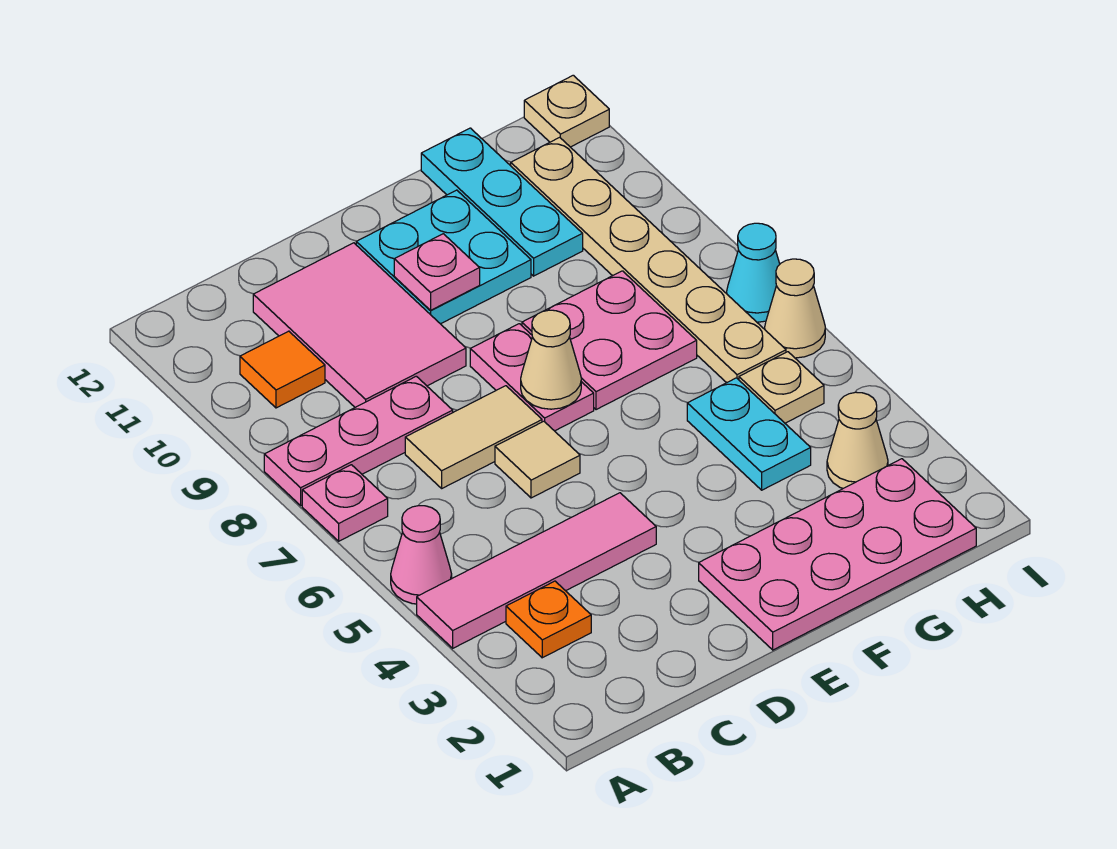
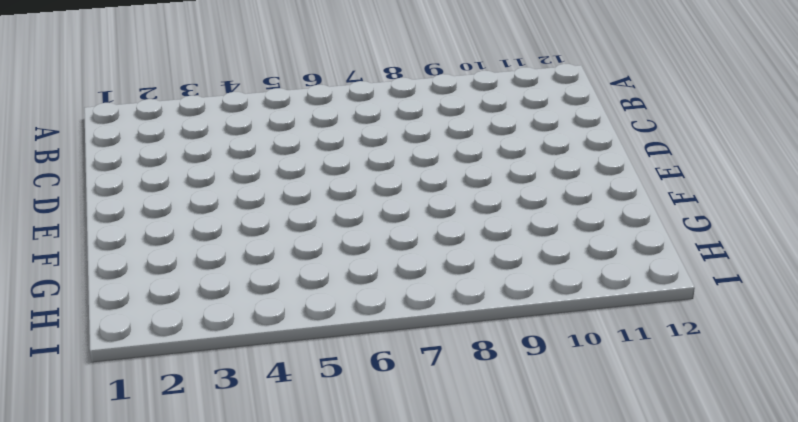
none -> pink tile A4:D4 level 1
none -> pink cone A5 level 1
none -> pink plate A7 level 1

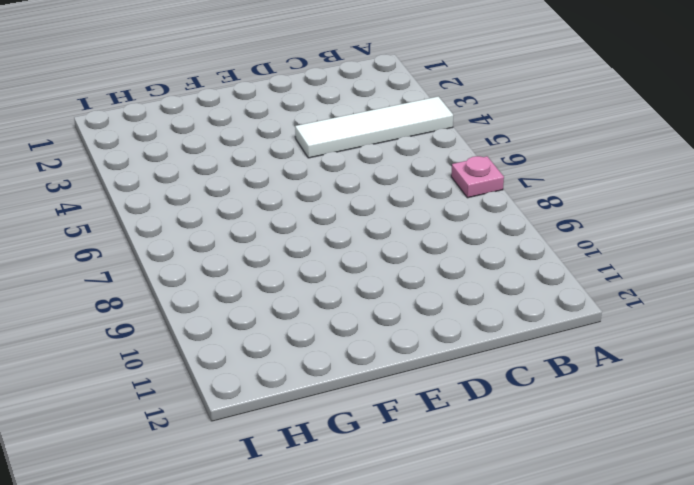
white tile A4:D4 level 1 -> pink tile A4:D4 level 1
none -> pink cone A5 level 1
none -> pink plate A8:C8 level 1
none -> orange plate B3 level 1

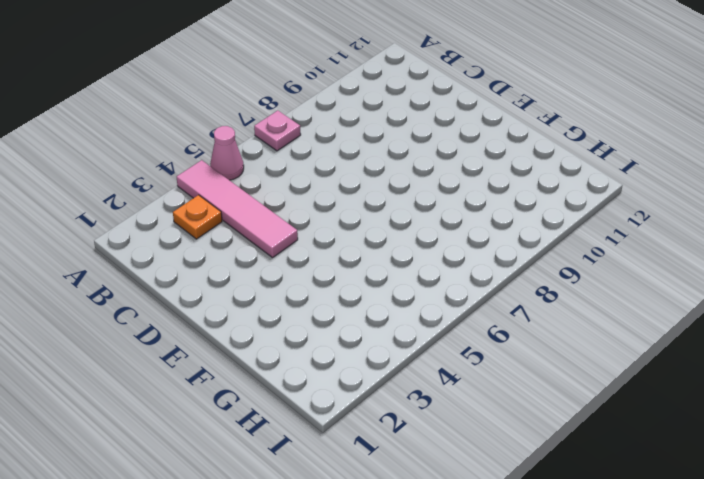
none -> pink plate A8:C8 level 1
none -> orange tile B10 level 1
none -> tan tile C7:D7 level 1

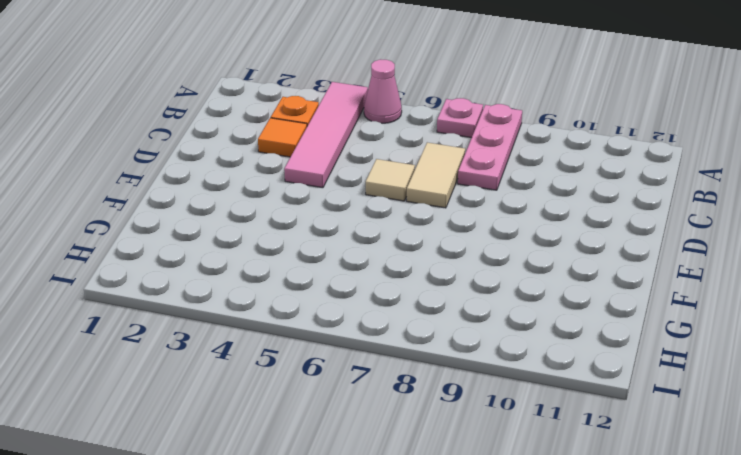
orange tile C3 level 1 -> orange tile B10 level 1
none -> pink tile C9:D11 level 1
none -> pink plate E1:H2 level 1
none -> pink plate E7:E8 level 1

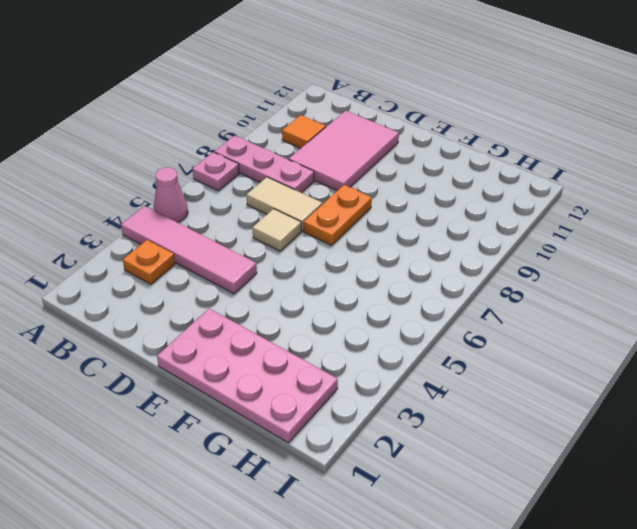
orange plate E7:E8 level 1 -> pink plate E7:E8 level 1
none -> cyan plate E10:F11 level 1
none -> pink plate F7:G8 level 1
none -> cyan plate G4:G5 level 1

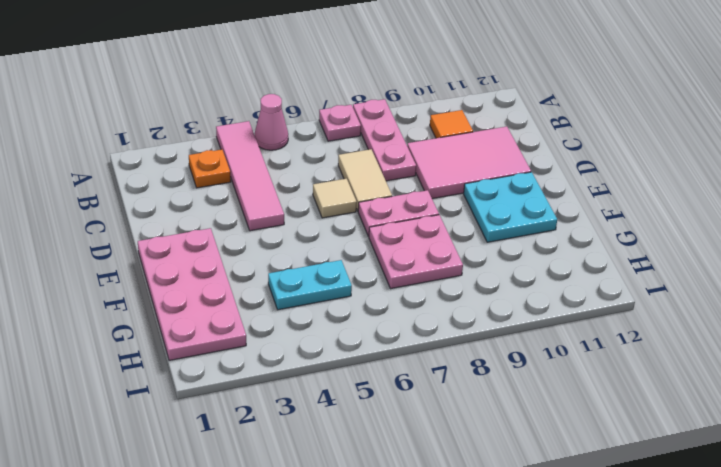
none -> cyan plate G10:G12 level 1
none -> tan cone H3 level 1
none -> tan plate H5 level 1

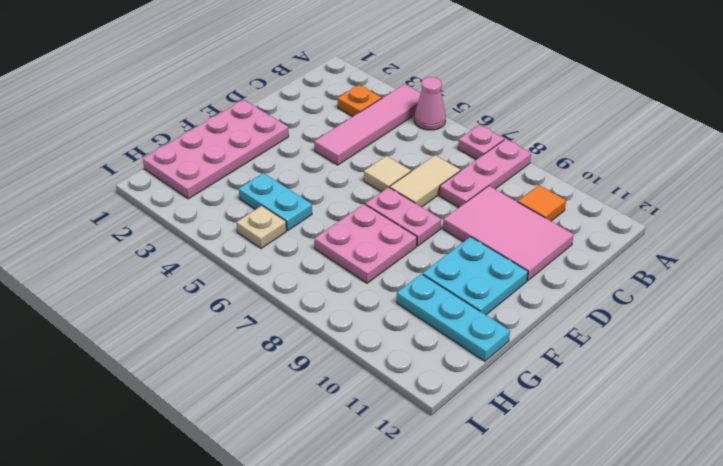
none -> tan cone H3 level 1
none -> tan plate H6:H11 level 1
none -> tan cone I6 level 1

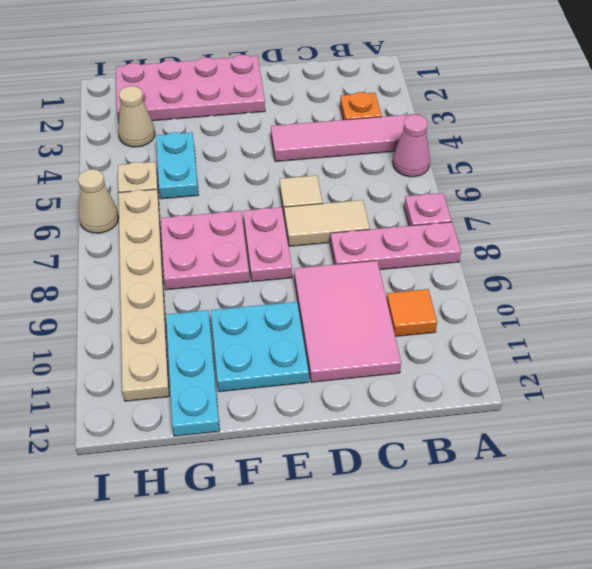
none -> cyan cone I7 level 1
none -> tan plate I12 level 1
none -> tan cone E7 level 2

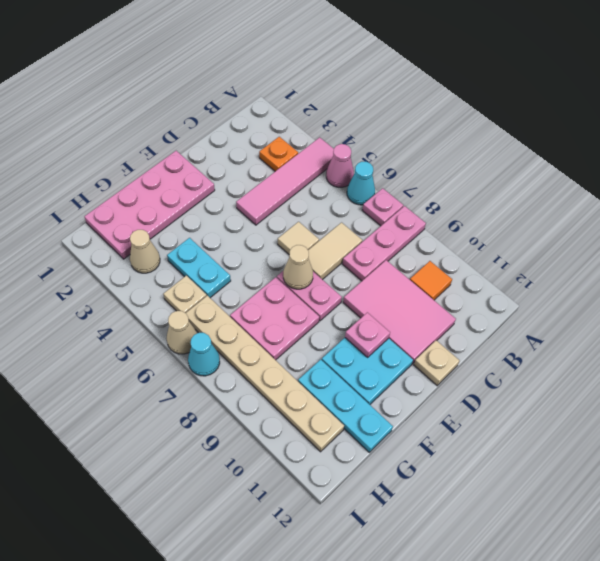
cyan cone A6 level 1 -> none
tan plate D12 level 1 -> tan plate I12 level 1

